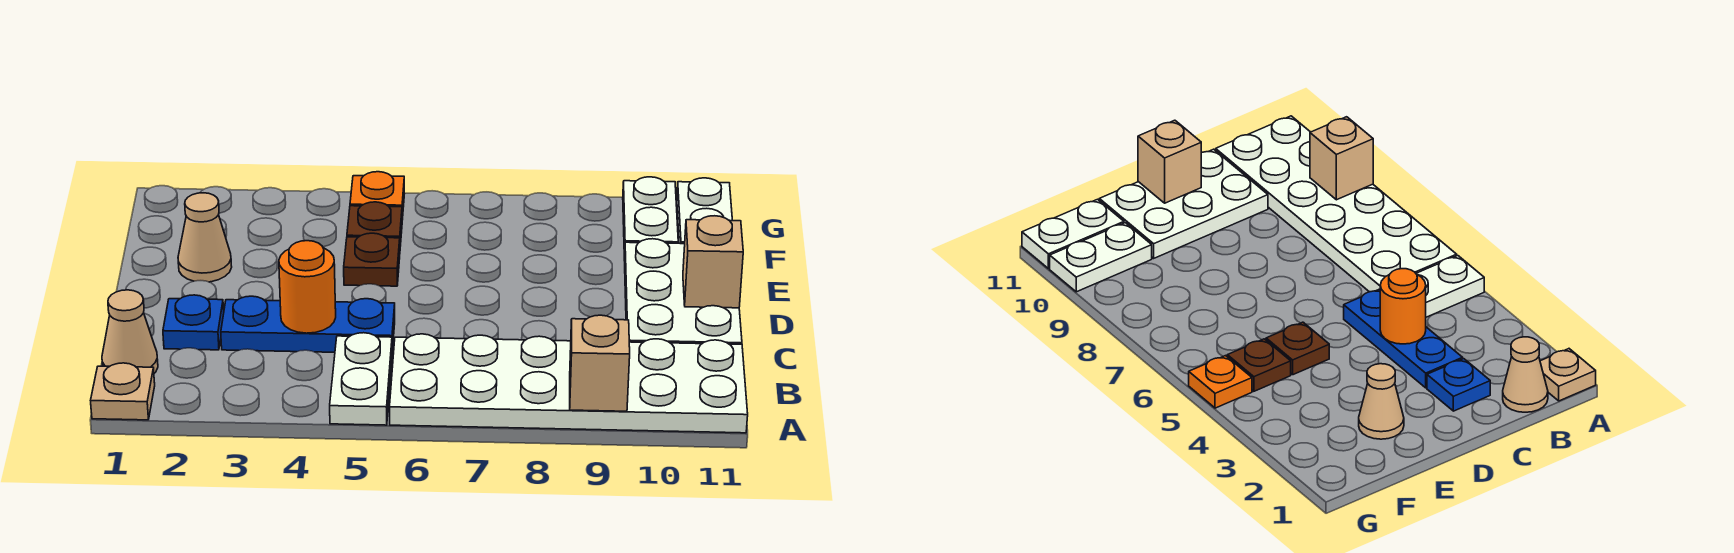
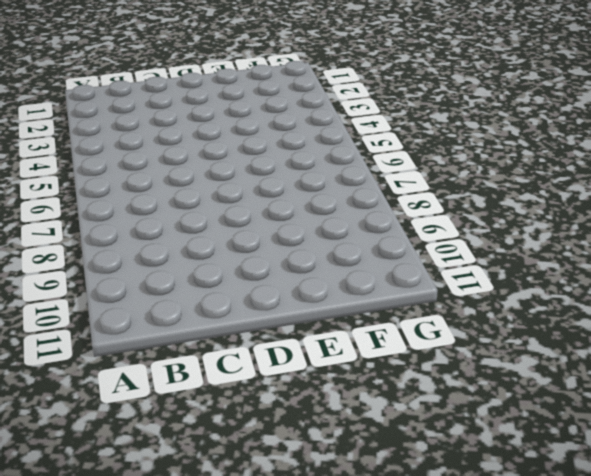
none -> tan plate A1 level 1
none -> white plate A5:B5 level 1
none -> white plate A6:B11 level 1

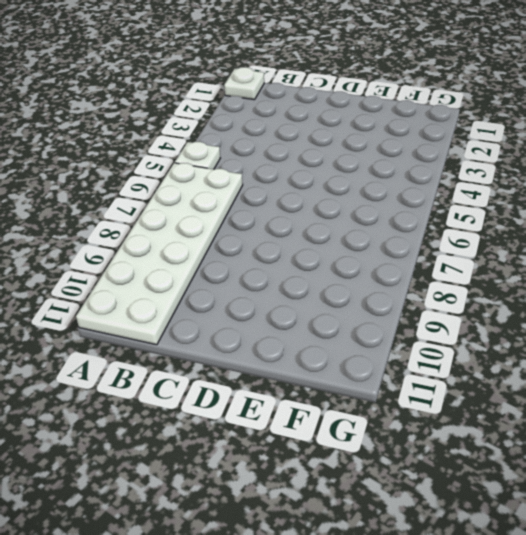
white plate A1 level 1 -> tan plate A1 level 1
white plate A5 level 1 -> white plate A5:B5 level 1
none -> tan cone B1 level 1
none -> blue plate C2 level 1
none -> blue plate C3:C5 level 1

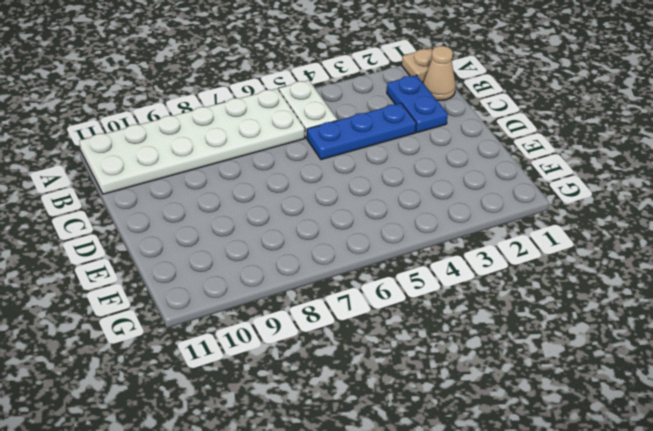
blue plate B2:C2 level 1 -> blue plate C2 level 1
none -> white plate C10:E11 level 1
none -> tan cone E2 level 1
none -> brown plate E5 level 1

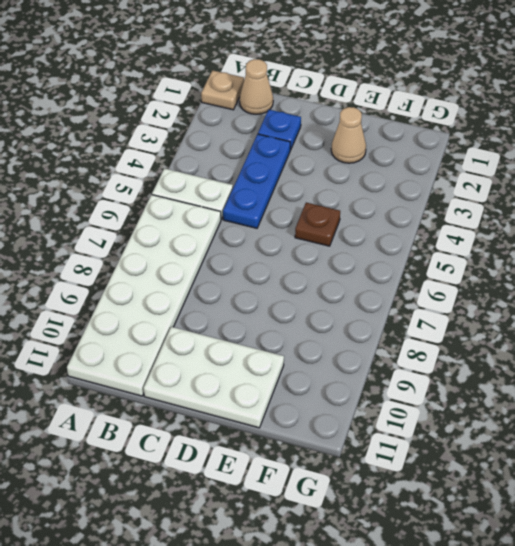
none -> brown plate F5 level 1
none -> white plate F10:G10 level 1
none -> white plate F11:G11 level 1

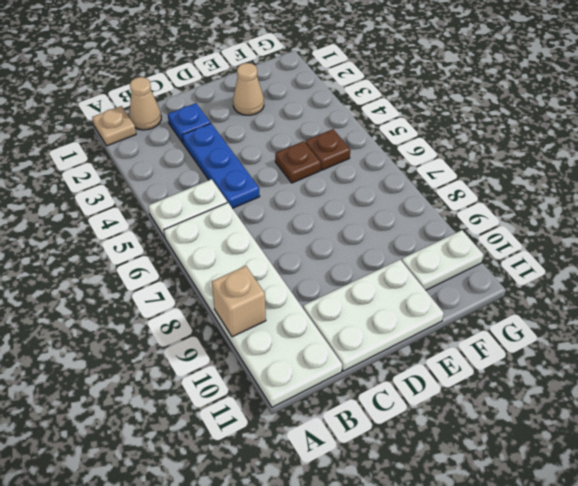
none -> white plate F11:G11 level 1
none -> orange plate G5 level 1
none -> orange round brick C4 level 2

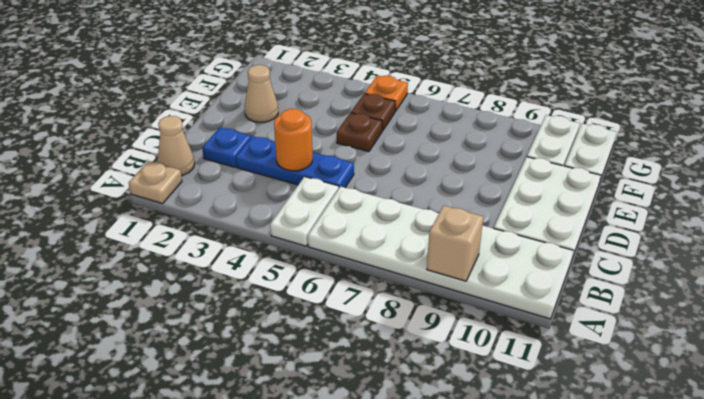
none -> tan brick D11 level 2

